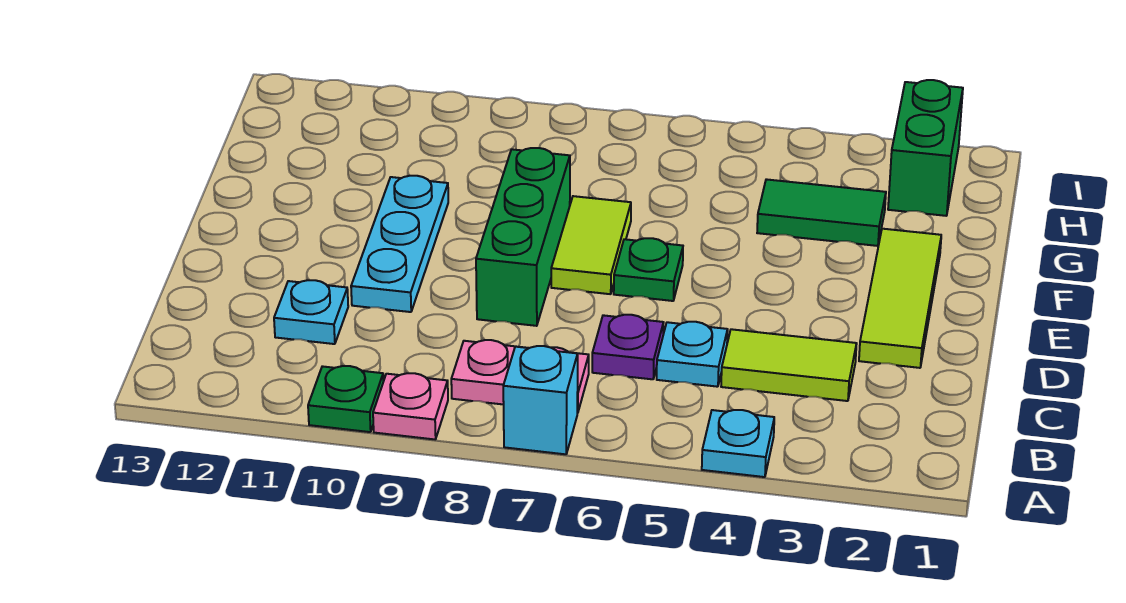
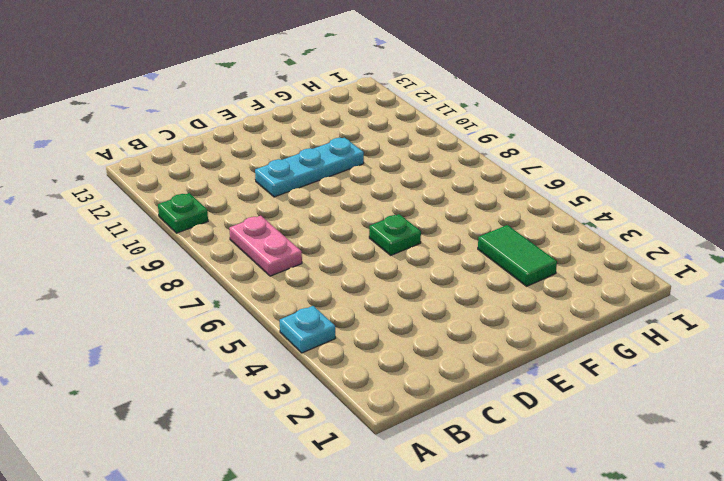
none -> cyan brick A7 level 1
none -> pink plate A9 level 1
none -> lime tile C3:C4 level 1

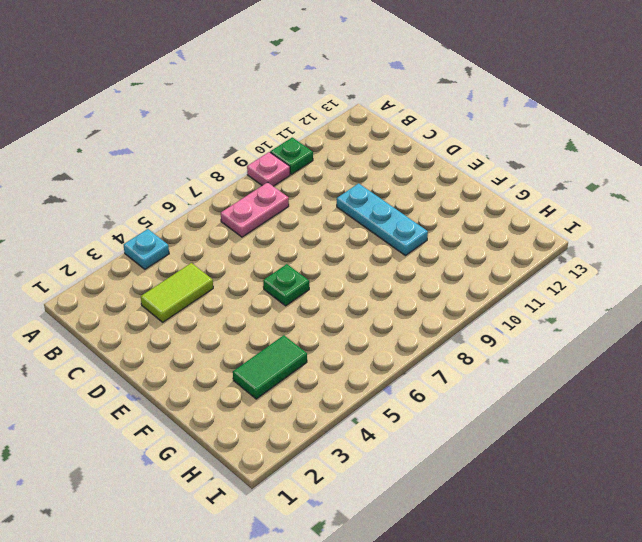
none -> cyan brick A7 level 1
none -> cyan plate C5 level 1
none -> purple plate C6 level 1

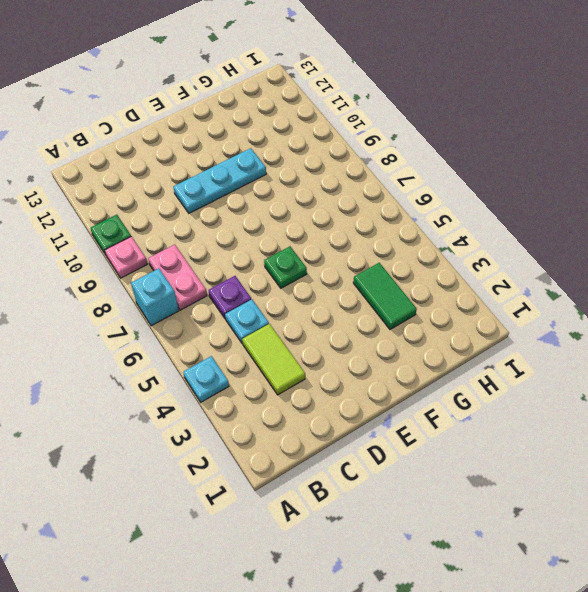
none -> cyan plate C11 level 1
none -> lime tile D2:F2 level 1
none -> green brick D8:F8 level 1

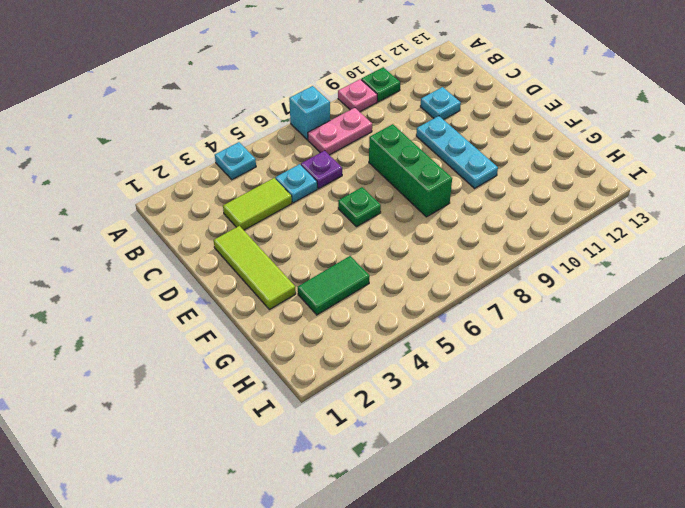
none -> lime tile E7:F7 level 1
none -> green brick H2:I2 level 1

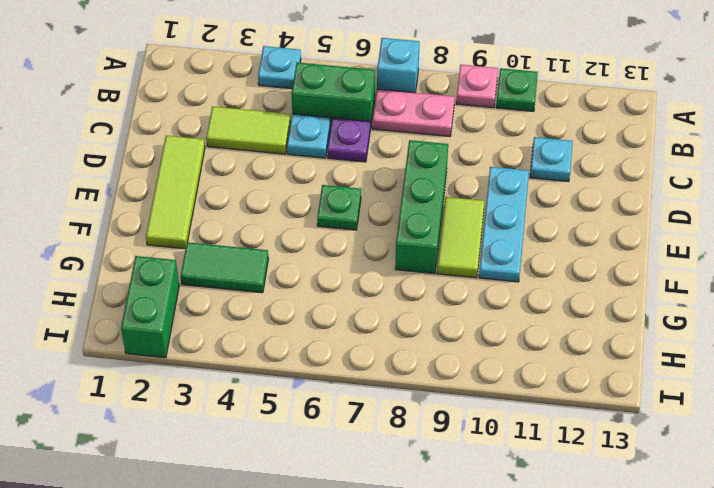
green brick B5:B6 level 1 -> none
lime tile E9:F9 level 1 -> lime tile E7:F7 level 1

